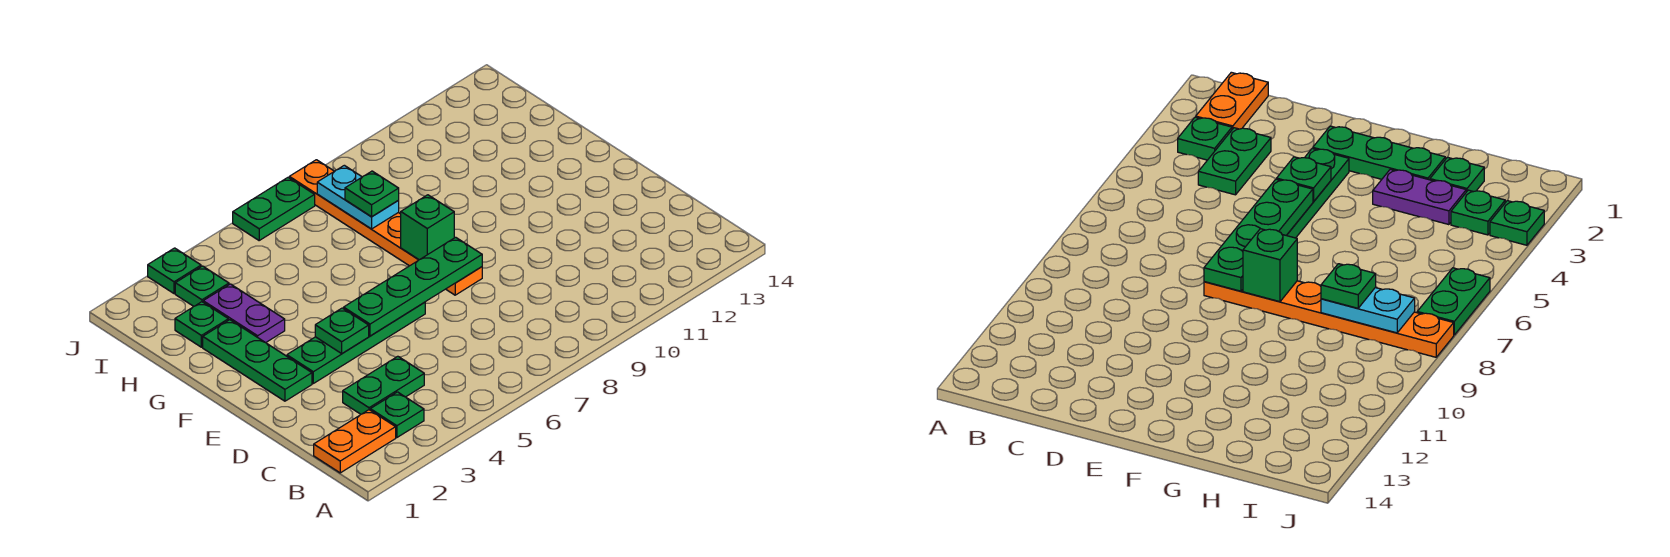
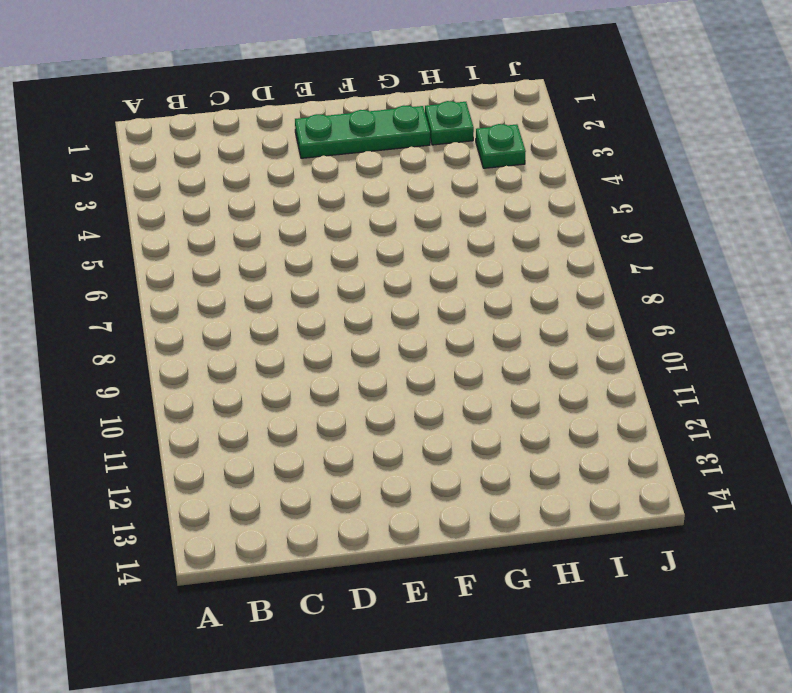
none -> orange plate B1:B2 level 1
none -> green plate B3 level 1
none -> green plate C3:C4 level 1

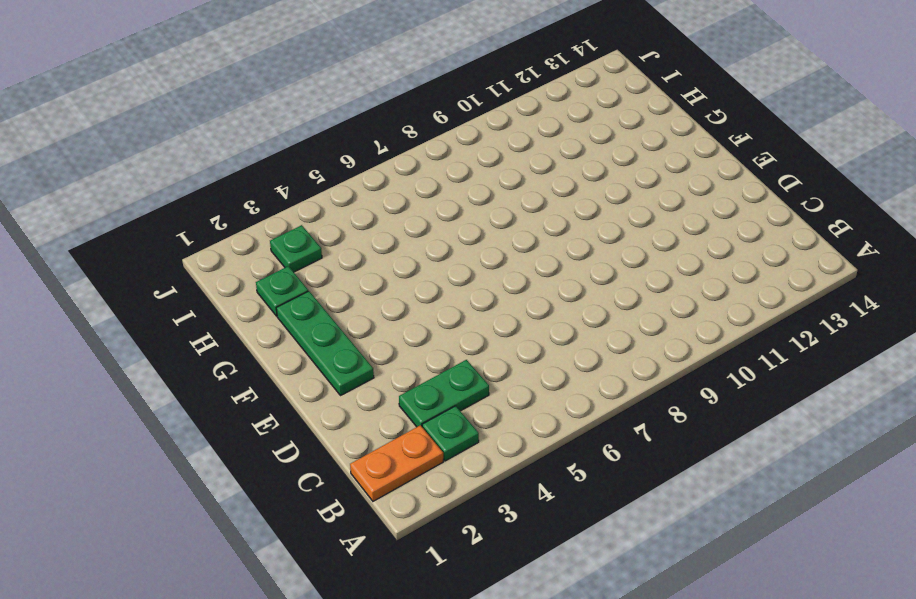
none -> green plate E3:E6 level 1
none -> orange plate E8:J8 level 1
none -> purple plate G3:H3 level 1

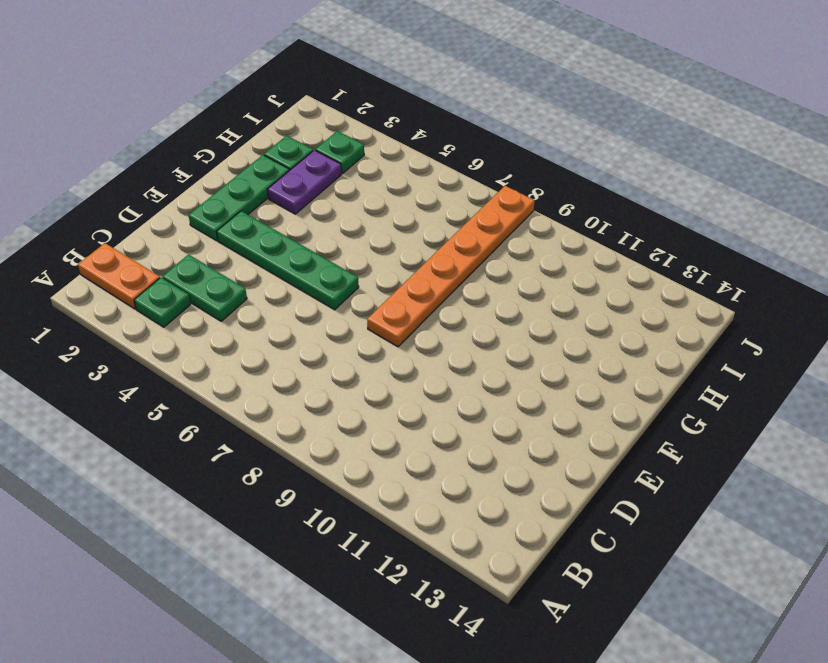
none -> green plate J3 level 1
none -> green plate J6:J7 level 1
none -> green plate E4 level 2

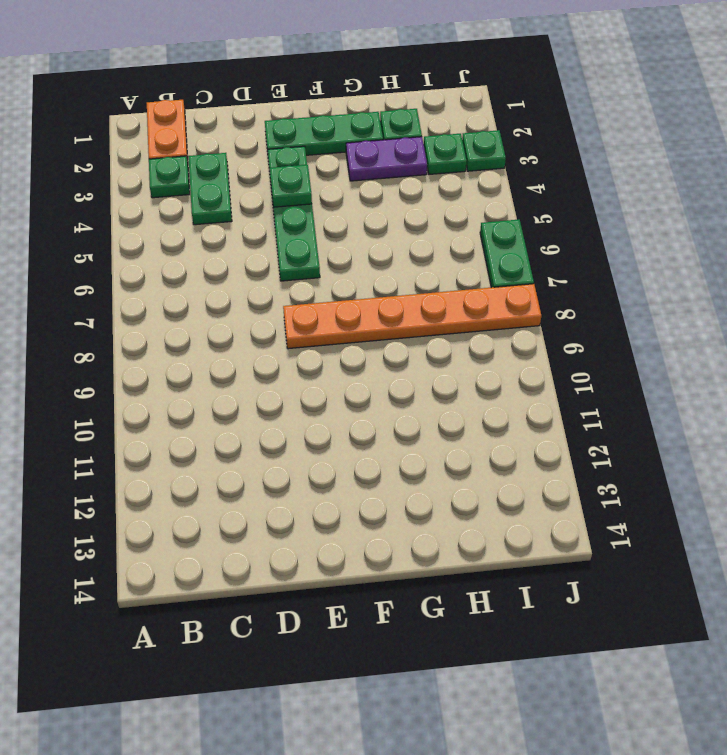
none -> green plate E5:E8 level 2
none -> green brick F8 level 2
none -> cyan plate H8:I8 level 2

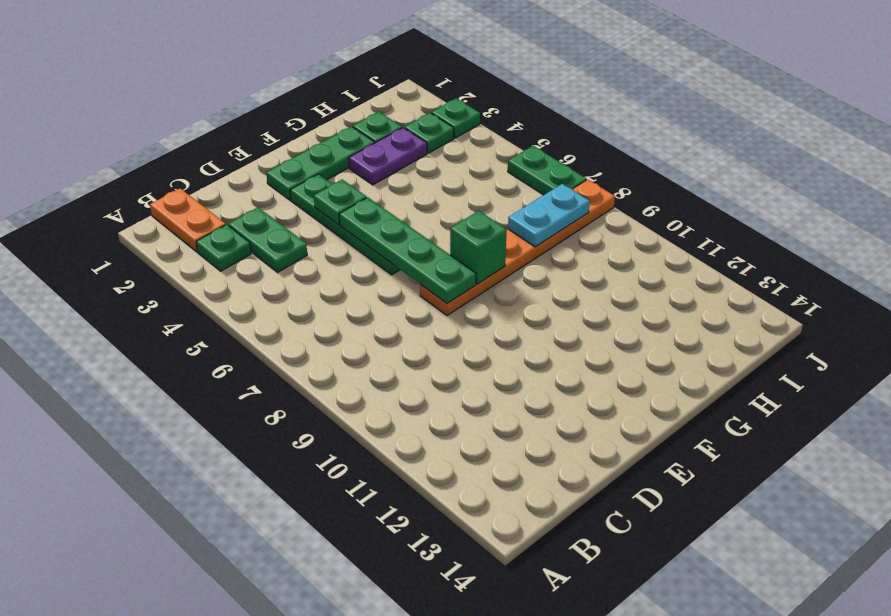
none -> green plate H8 level 3

